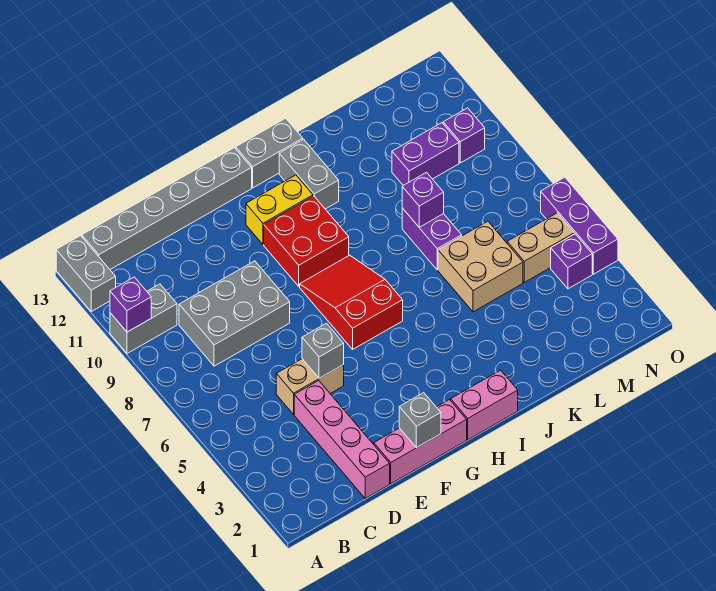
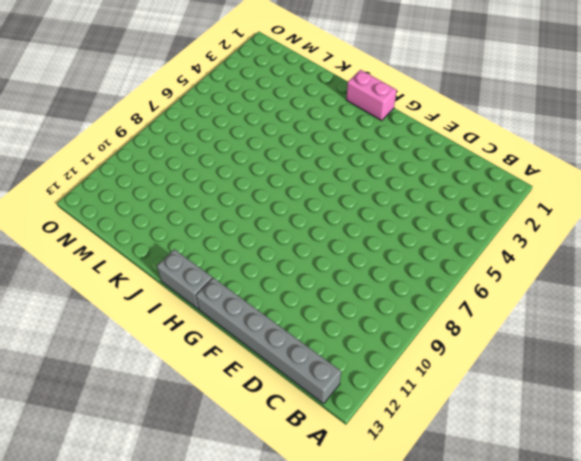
none -> grey brick A10:B10 level 1
none -> grey brick A12:A13 level 1
none -> grey brick C8:E9 level 1

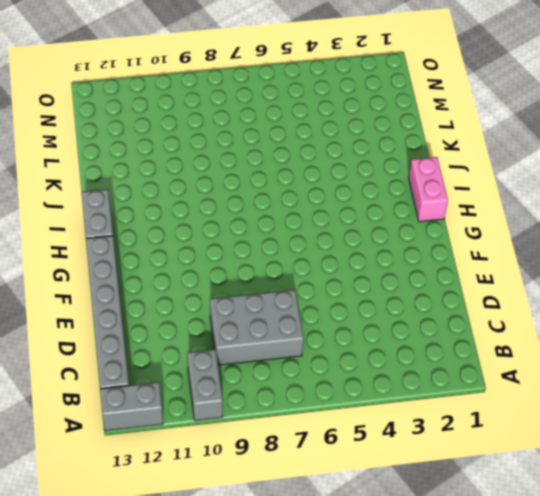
grey brick C7:D9 level 1 -> grey brick C8:E9 level 1
none -> pink brick D1:D4 level 1
none -> tan brick D5:E5 level 1
none -> pink brick E1:G1 level 1

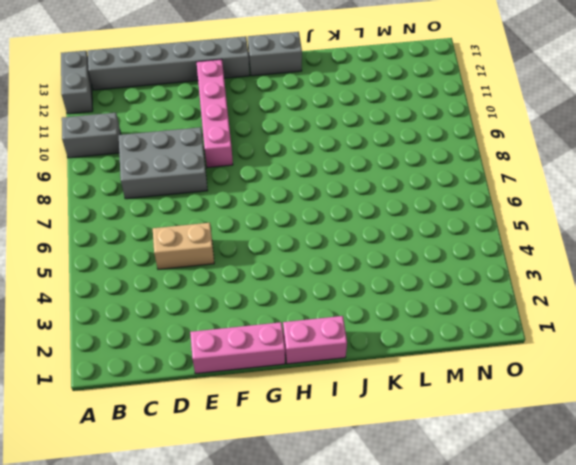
pink brick F9:F12 level 1 -> pink brick D1:D4 level 1
none -> red slope G6:H8 level 1 top 6
none -> red brick G9:H10 level 1
none -> yellow brick G11:H11 level 1

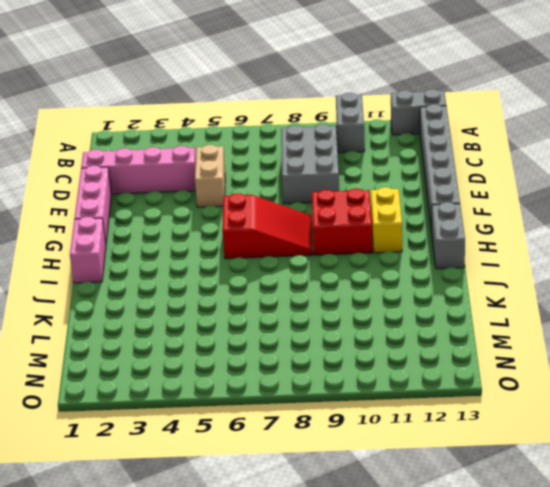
none -> grey brick I11:I12 level 1
none -> tan brick K5:L6 level 1
none -> purple brick K7:K8 level 1

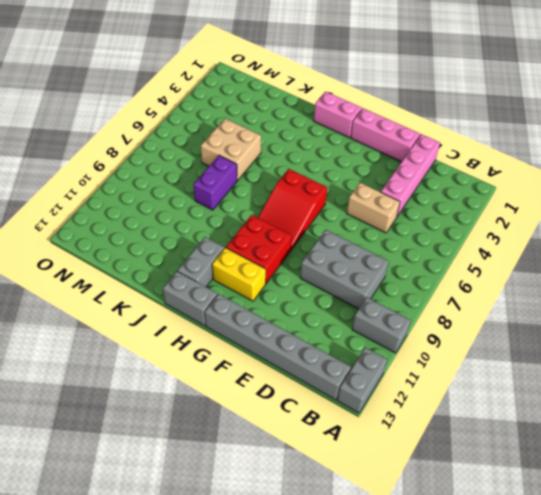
none -> purple brick L10:M10 level 1
none -> tan brick M5:N5 level 1
none -> purple brick N4 level 1

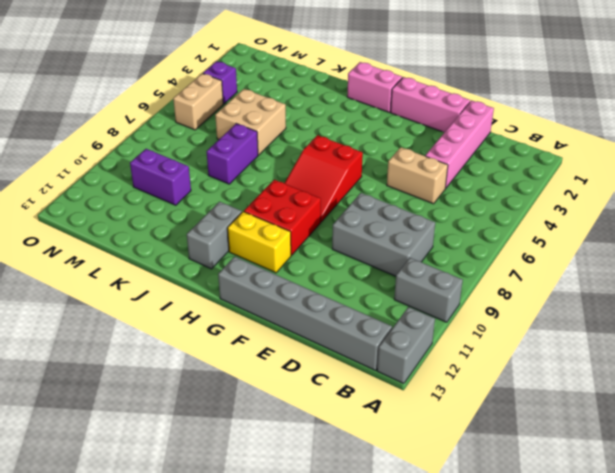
tan brick N5:N6 level 1 -> tan brick M5:N5 level 1
none -> grey brick H13:I13 level 1
none -> purple brick N10 level 1
none -> purple brick O4:O6 level 1

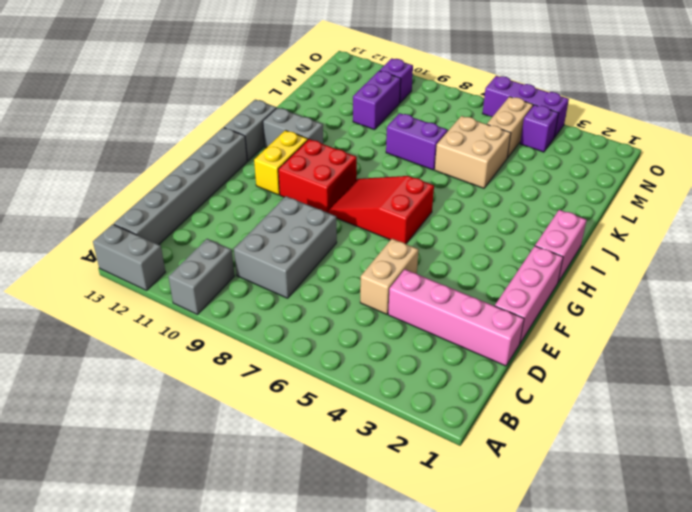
none -> purple brick A10 level 2
none -> grey brick E5 level 2
none -> grey brick F1 level 2

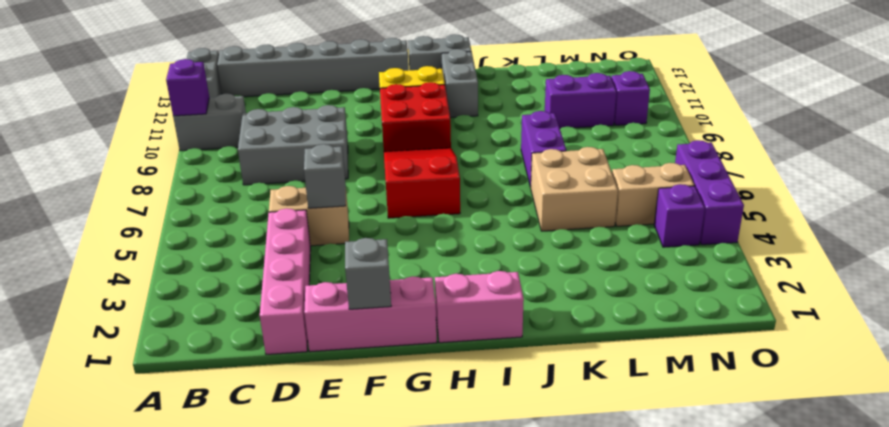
none -> purple brick K8 level 2

